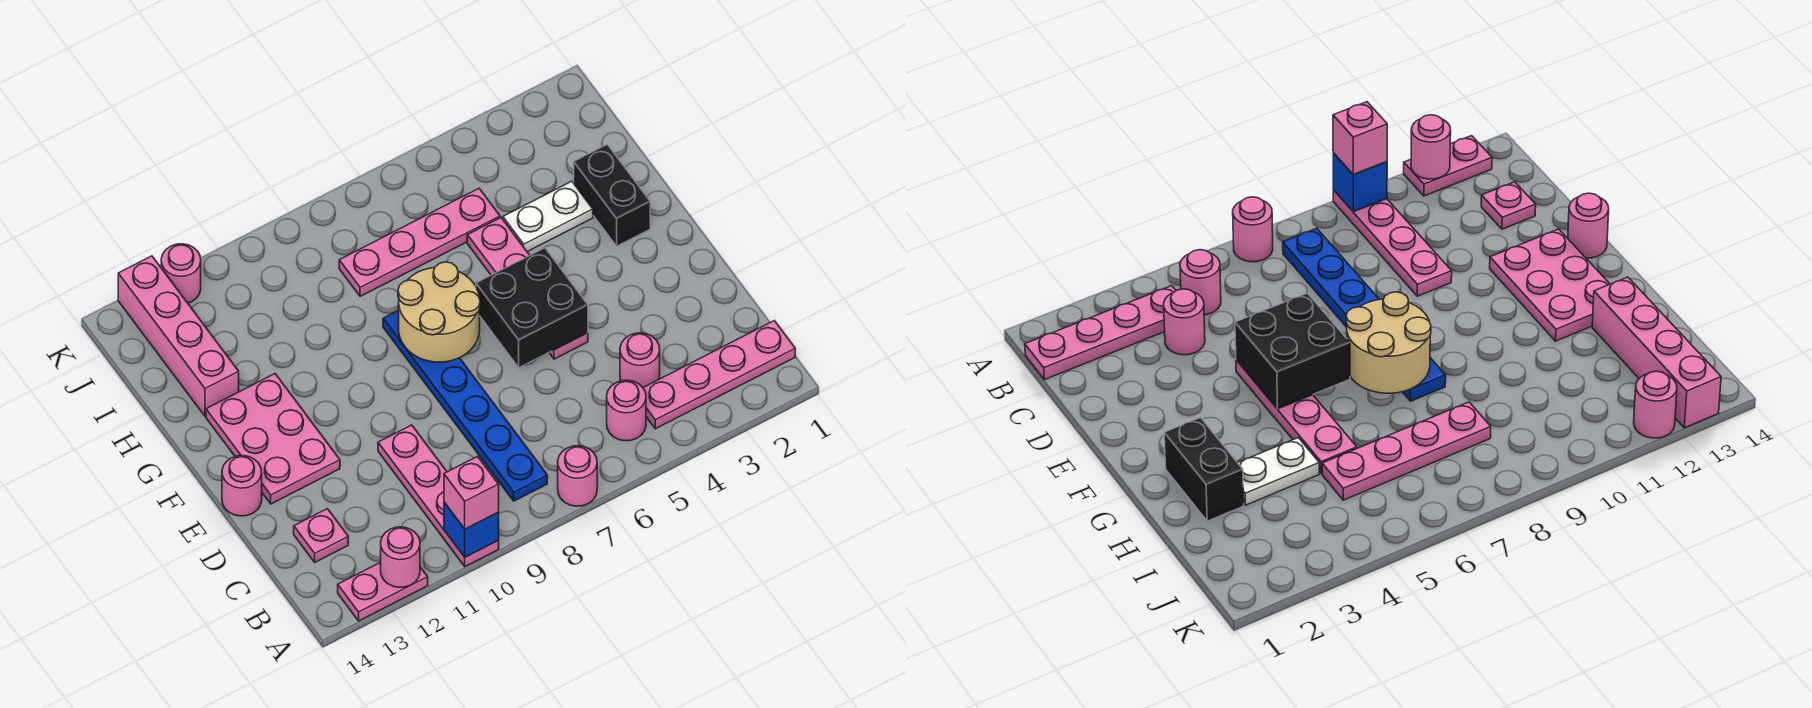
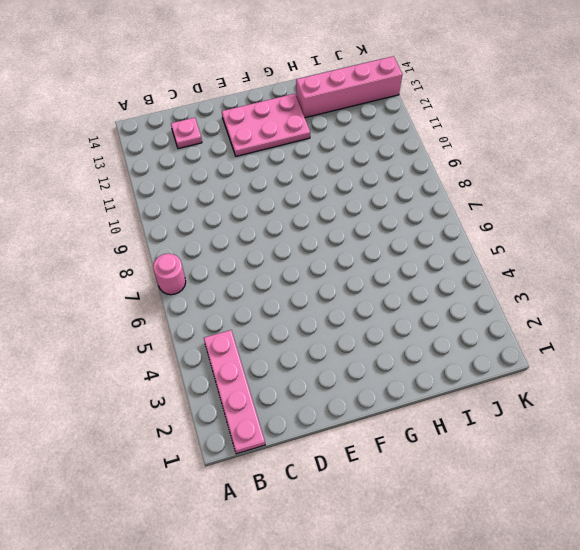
none -> pink plate A10:D10 level 1
none -> pink plate A12:A13 level 1
none -> pink round brick B5 level 1

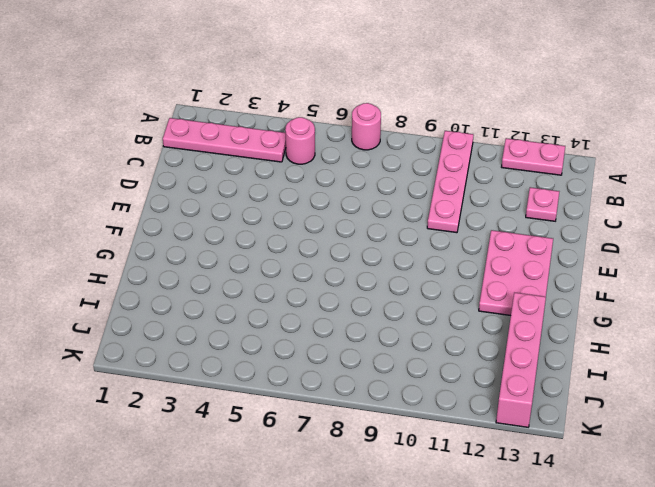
none -> blue plate B8:G8 level 1
none -> pink round brick C4 level 1
none -> pink plate E5:H5 level 1

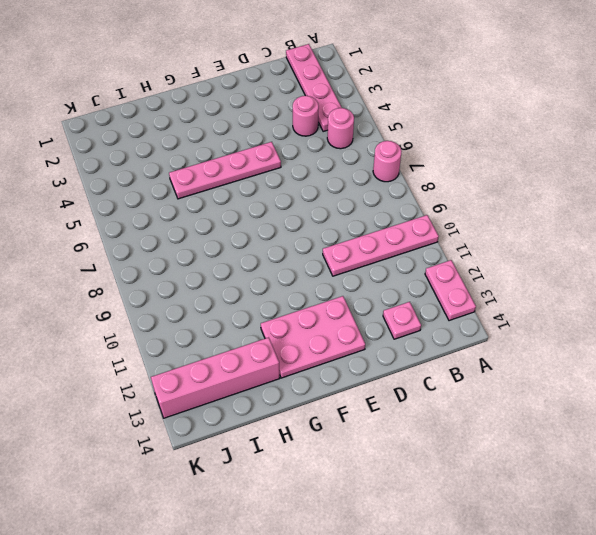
none -> blue plate B8:G8 level 1
none -> pink round brick E14 level 1
none -> black brick G2:H2 level 1

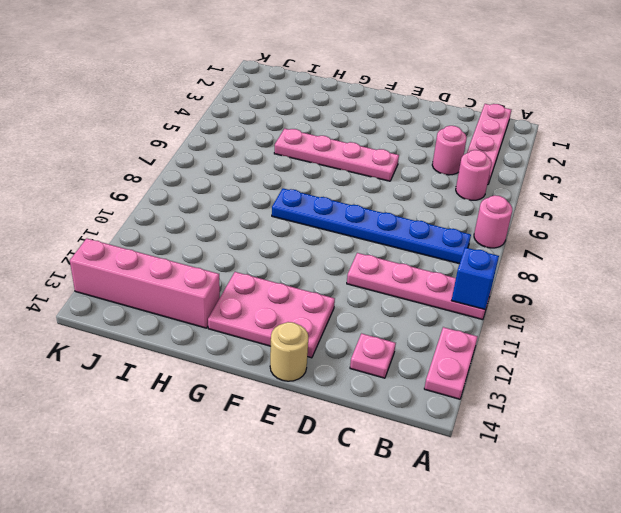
tan round brick E14 level 1 -> pink round brick E14 level 1
none -> black brick G2:H2 level 1
none -> white plate H3:H4 level 1
none -> pink plate I5:I8 level 1

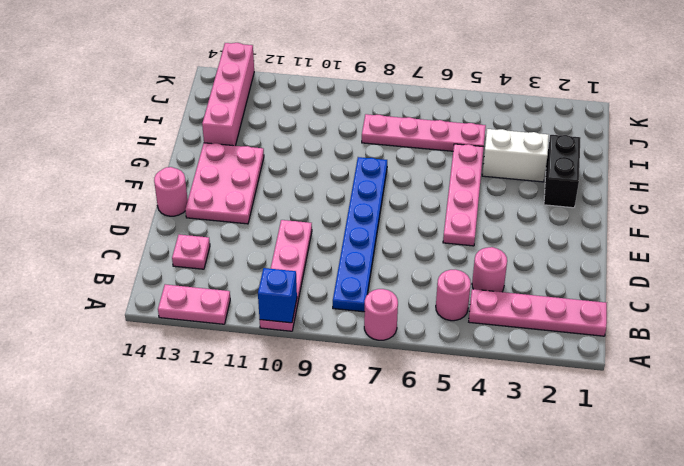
white brick H3:H4 level 1 -> white plate H3:H4 level 1
none -> pink round brick K12 level 1
none -> pink round brick A12 level 2
none -> black brick E5:F6 level 2

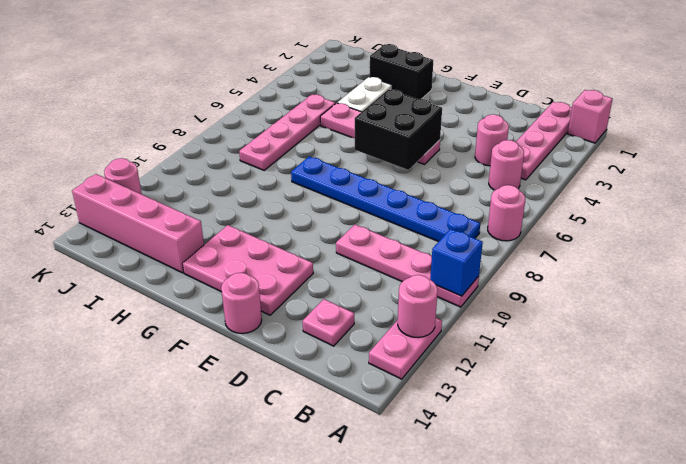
pink brick A1 level 1 -> pink brick A10 level 3
none -> tan round brick F7:G8 level 2

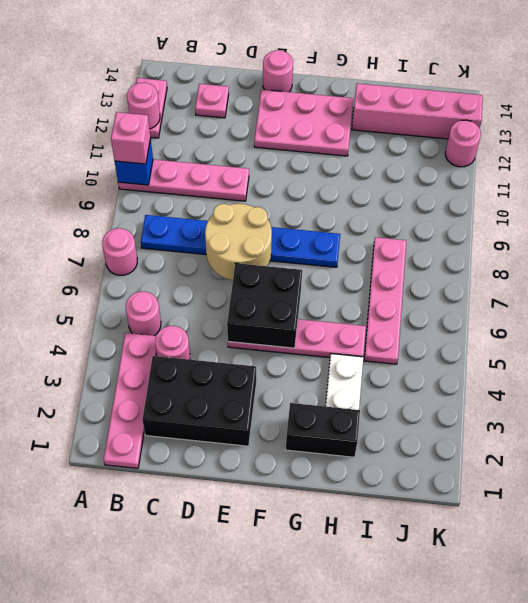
black brick C2:E3 level 1 -> none
tan round brick D7:E8 level 2 -> tan round brick F7:G8 level 2

